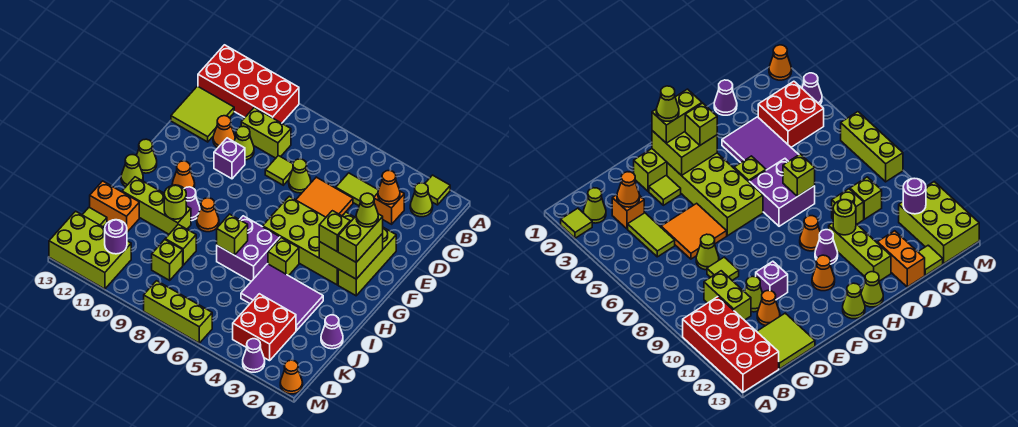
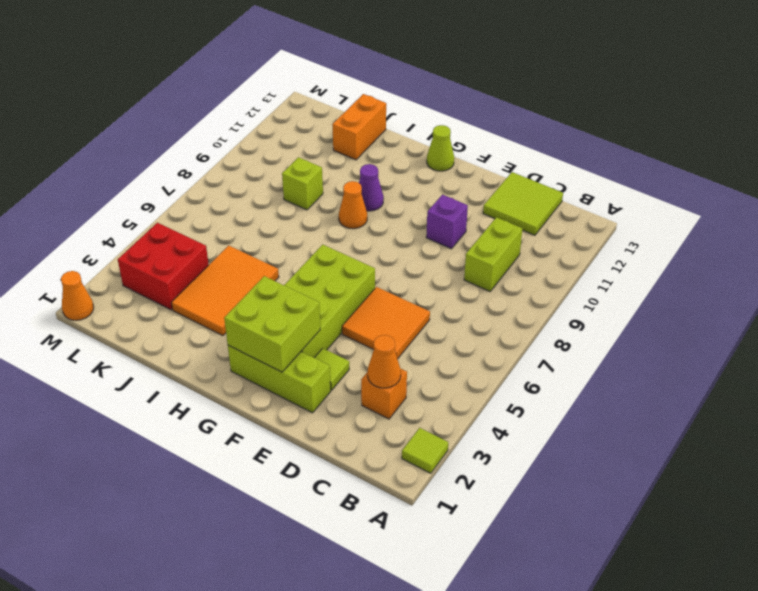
orange tile I3:J5 level 1 -> purple tile I3:J5 level 1
none -> red brick A10:B13 level 1
none -> lime cone B2 level 1
none -> lime tile C4:C5 level 1
none -> lime cone D7 level 1

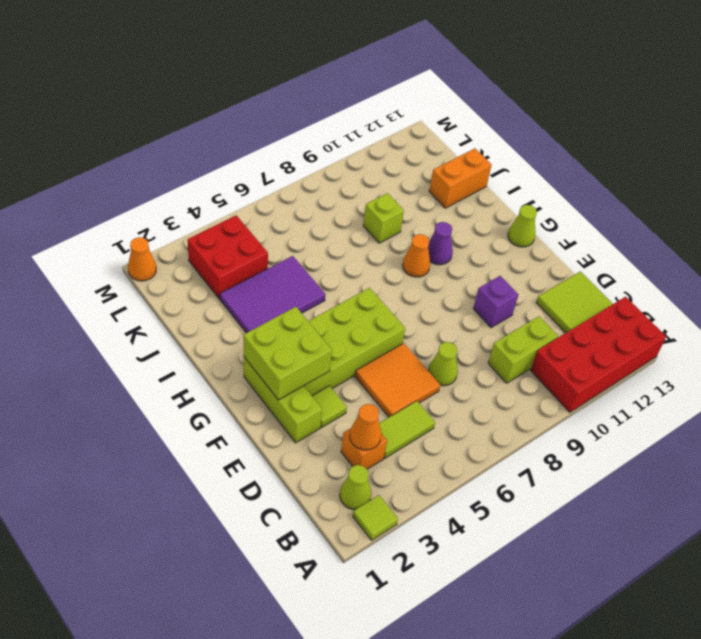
none -> lime tile D8 level 1
none -> lime cone D10 level 1
none -> orange cone D11 level 1
none -> orange cone G11 level 1

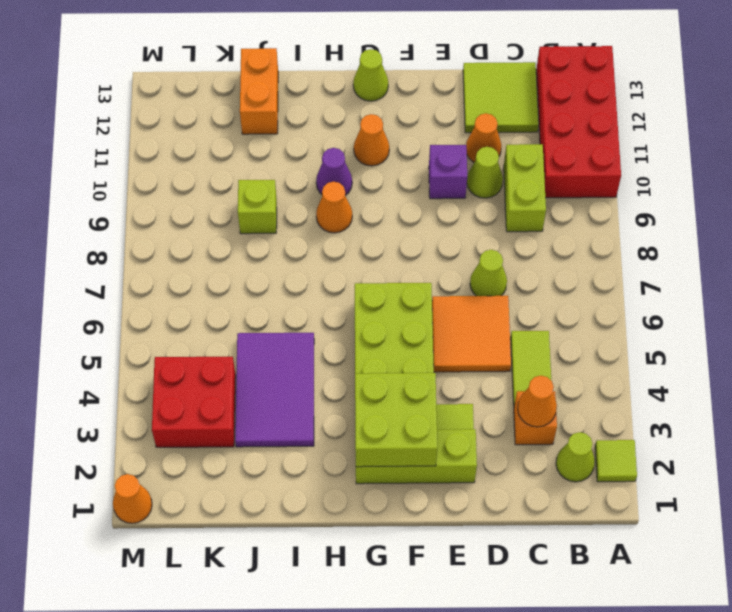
none -> lime tile D8 level 1
none -> lime brick H5 level 1
none -> purple brick H6:I7 level 1
none -> lime cone H13 level 1

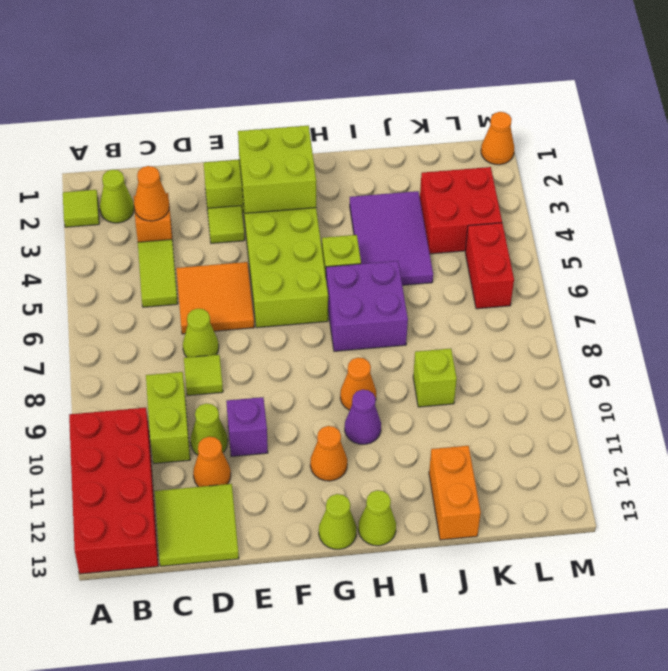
red brick L5:L6 level 1 -> none
none -> lime brick I10:I12 level 1
none -> purple cone J1 level 1
none -> lime brick K9 level 1
none -> lime tile K13 level 1

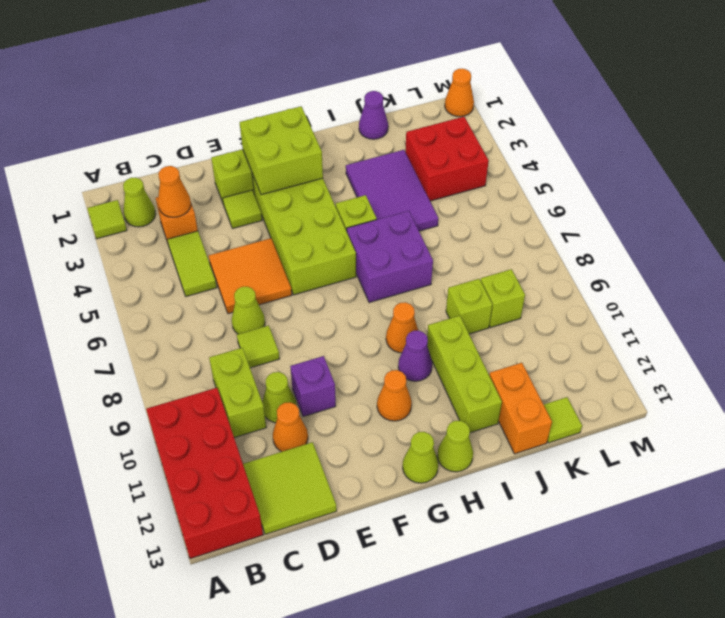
none -> lime brick L11:M13 level 1
none -> purple cone M3 level 1
none -> lime brick M6:M8 level 1
none -> lime brick I7 level 2

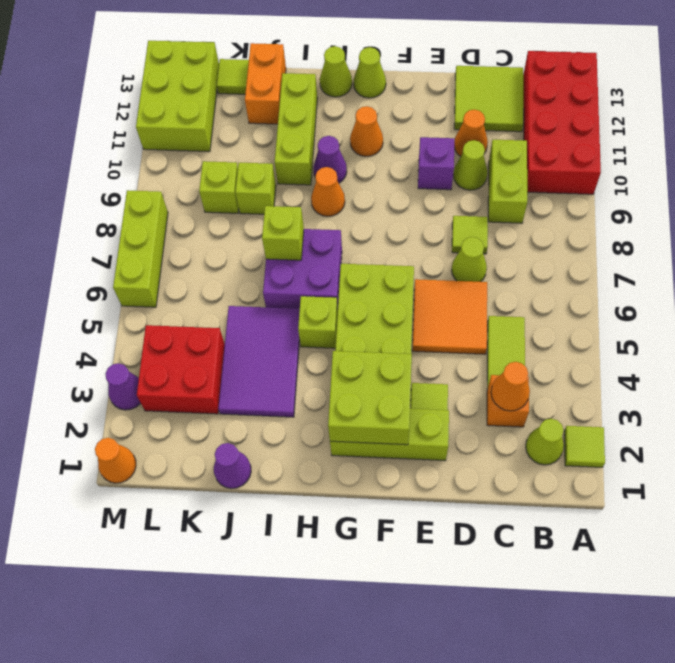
none -> lime round brick I10 level 2
none -> purple round brick L11 level 2
none -> lime brick F2:G2 level 3
none -> lime brick G3 level 3

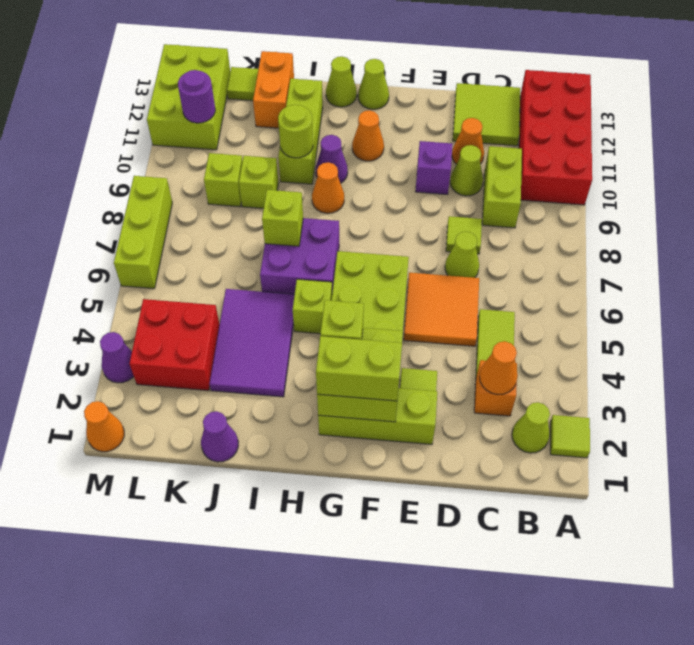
none -> lime cone F2 level 4

